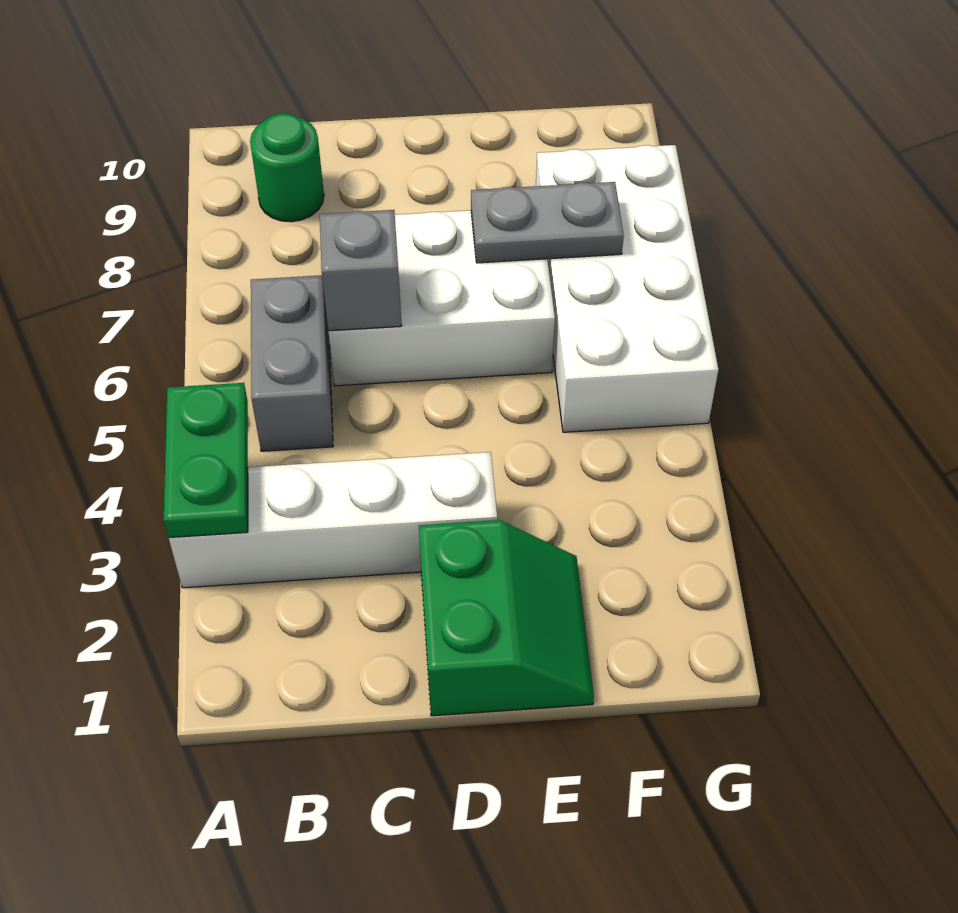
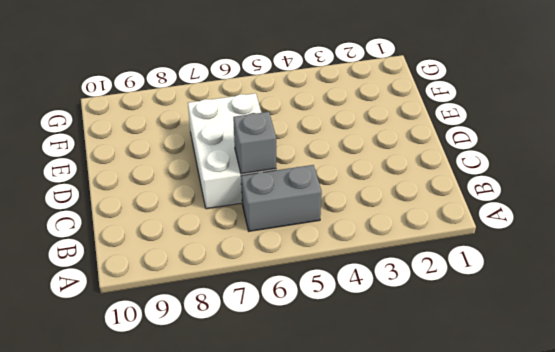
none -> white brick A3:D3 level 1
none -> green round brick B9 level 1

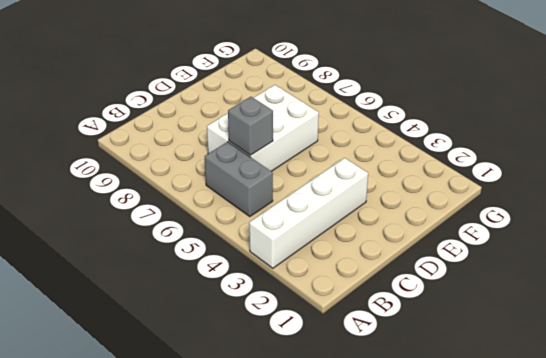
none -> green round brick B9 level 1
none -> green slope D1:E2 level 1 top D

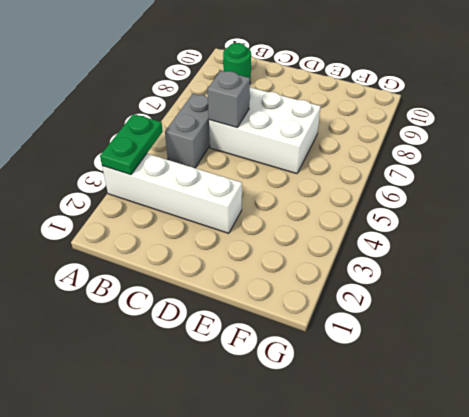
none -> green slope D1:E2 level 1 top D
none -> white brick F5:G8 level 1

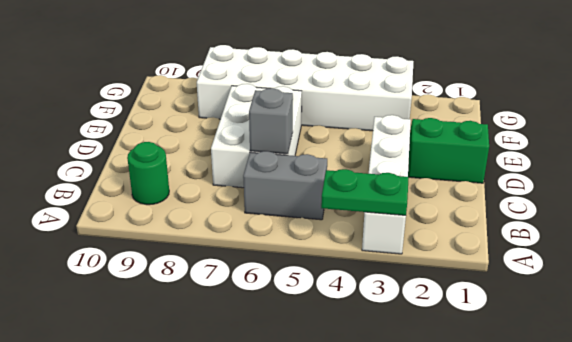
white brick F3:G8 level 1 -> white brick F5:G8 level 1
none -> grey plate E7:F7 level 2

